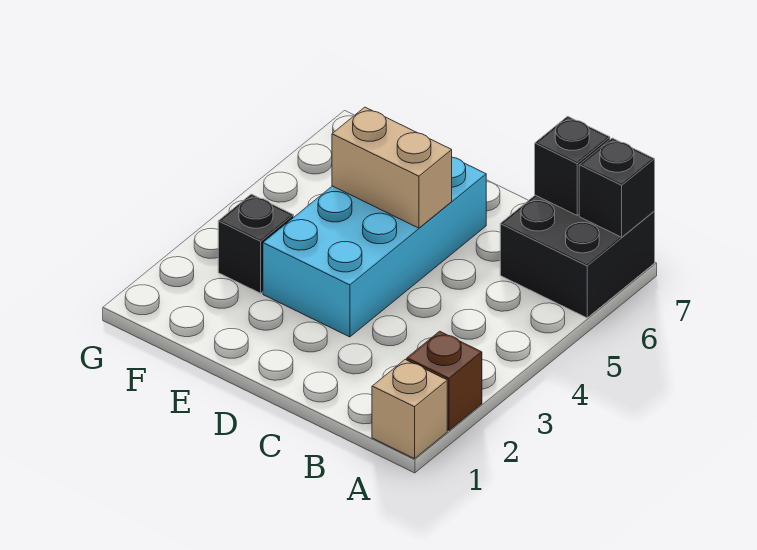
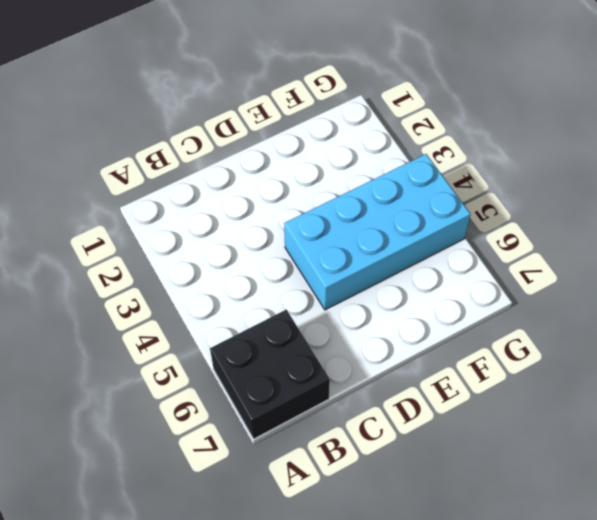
cyan brick D4:G5 level 1 -> cyan brick D3:E6 level 1
none -> tan brick A1 level 1
none -> brown brick A2 level 1

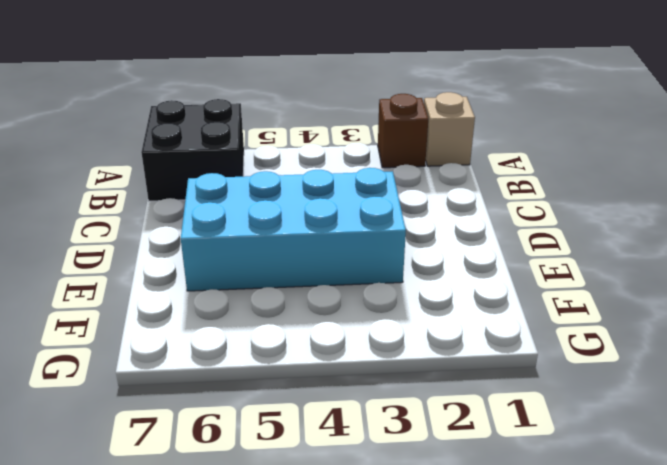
none -> black brick F3 level 1
none -> black brick A7 level 2

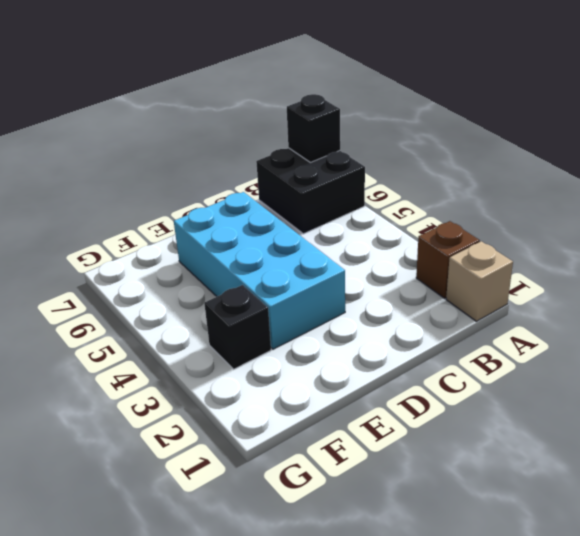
none -> black brick B7 level 2
none -> tan brick D5:E5 level 2

